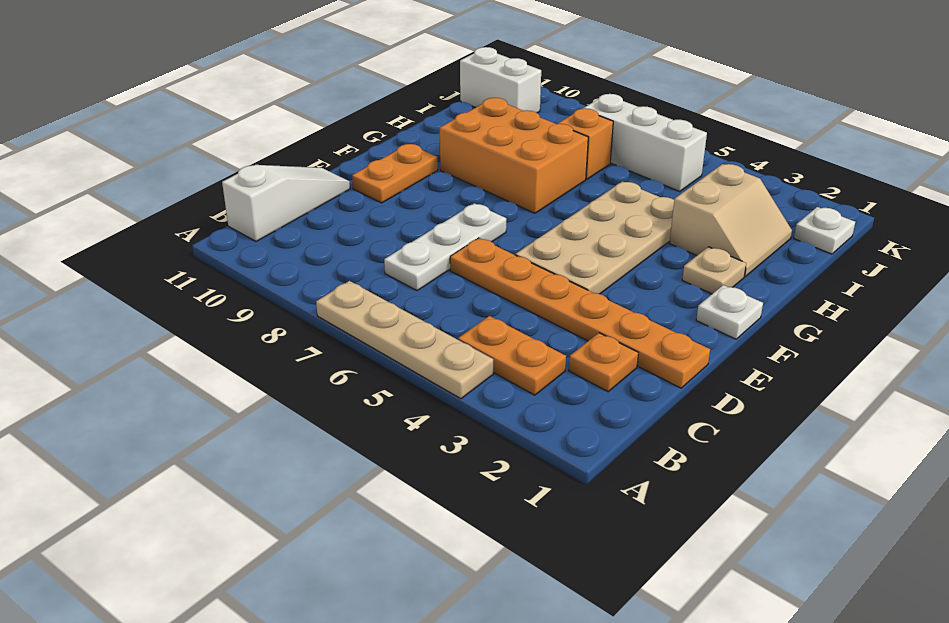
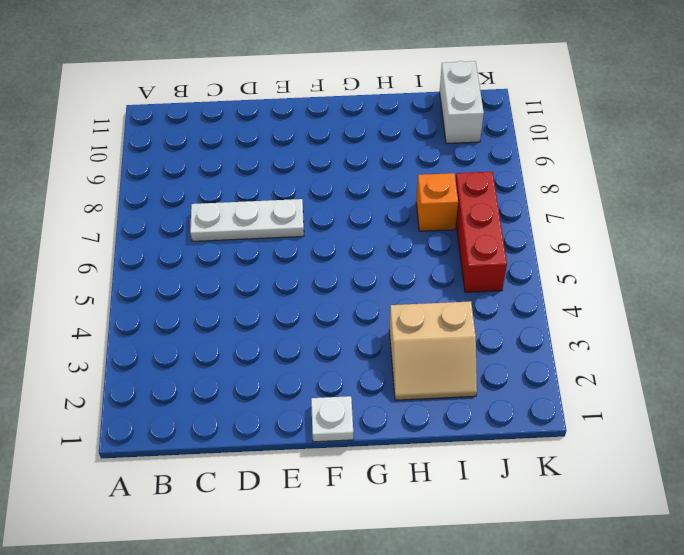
red brick J5:J7 level 1 -> white brick J5:J7 level 1
none -> tan plate A4:A7 level 1
none -> orange plate B3:B4 level 1
none -> white slope B11:D11 level 1 top B

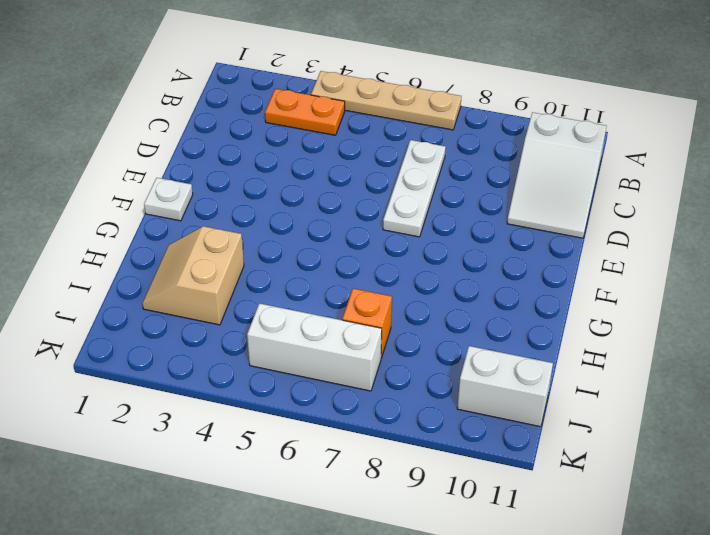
white slope B10:D11 level 1 top B -> white slope B11:D11 level 1 top B
none -> orange plate C2 level 1
none -> orange plate D1:D6 level 1
none -> tan plate E4:H5 level 1

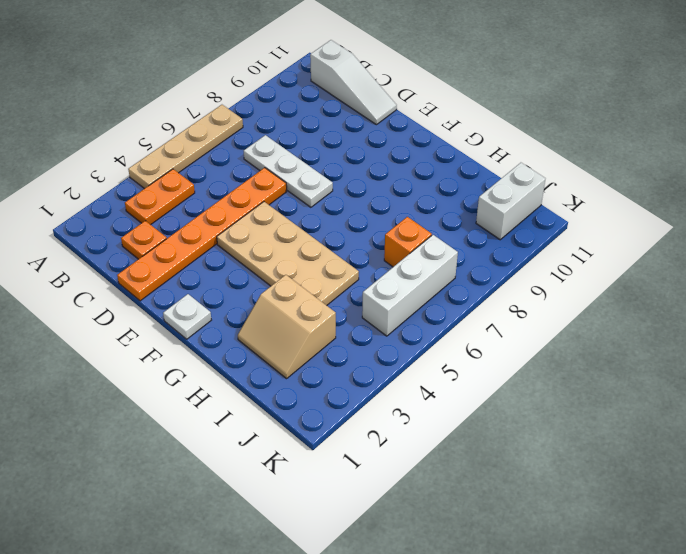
none -> orange plate E10:F10 level 1
none -> tan plate G2 level 1
none -> orange brick G7:H9 level 1

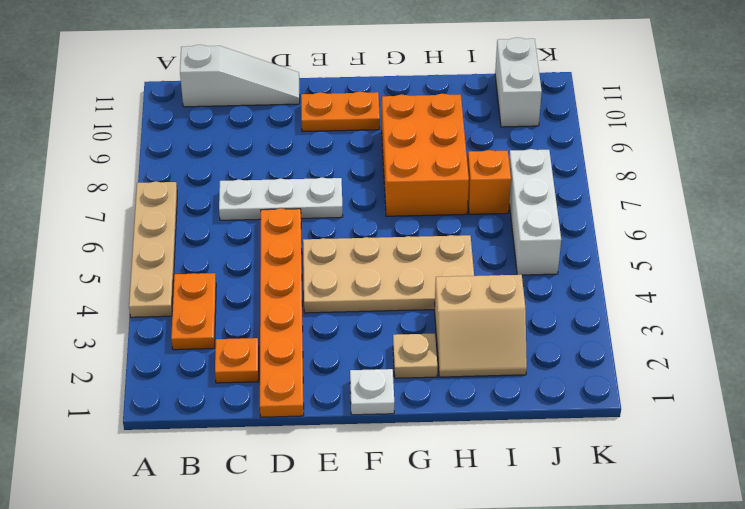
none -> white plate J1 level 1

